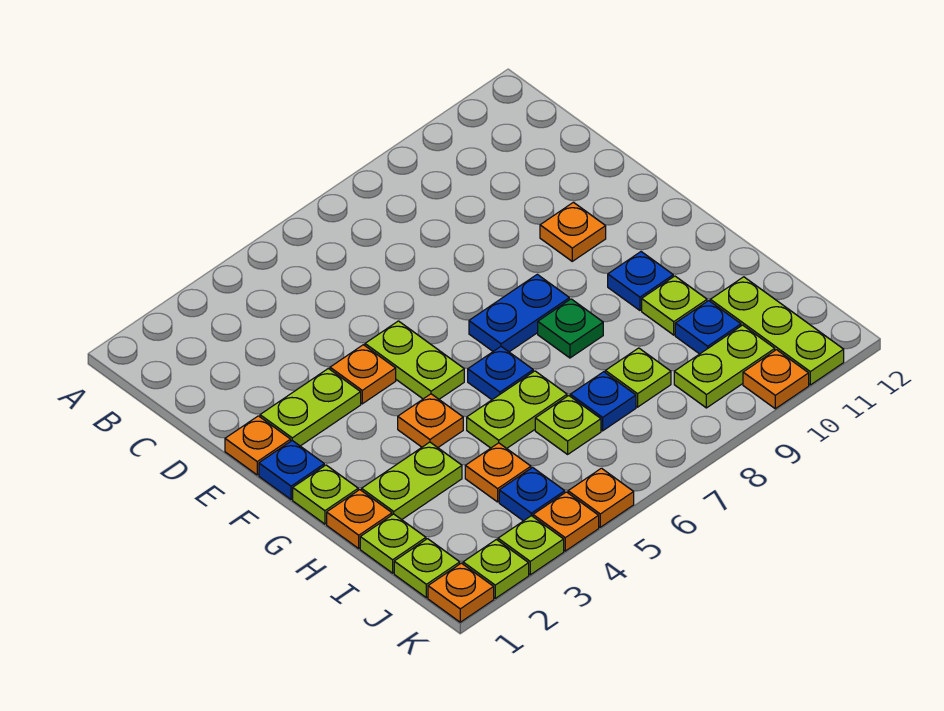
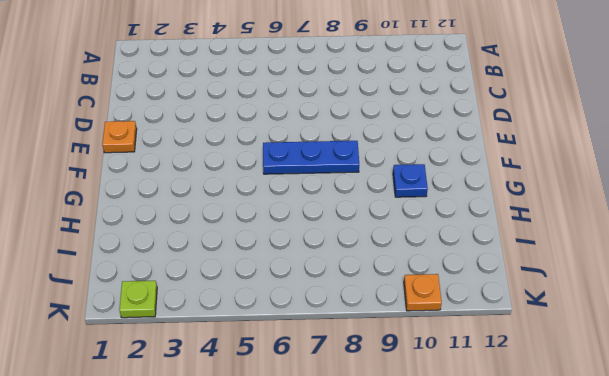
blue plate F6:F8 level 1 -> blue plate F7:F8 level 1
none -> lime plate E2:E3 level 1
none -> orange plate E4 level 1
none -> lime plate E5:F5 level 1
none -> orange plate E10 level 1

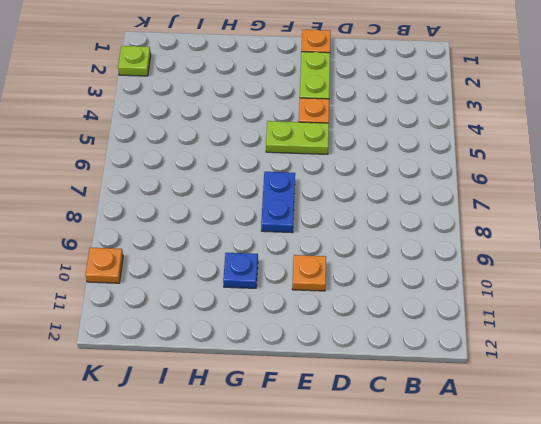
none -> blue plate F1 level 1
none -> lime plate G1 level 1
none -> orange plate G4 level 1
none -> blue plate G6 level 1

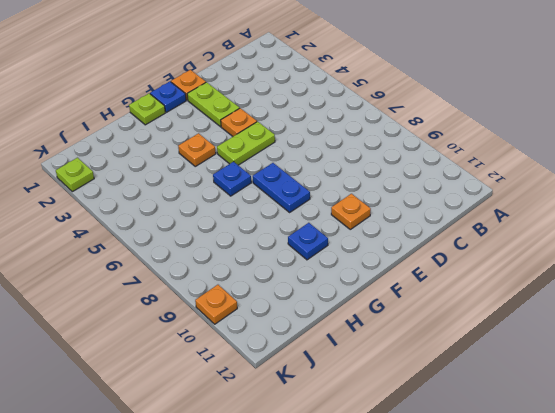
none -> green plate G8 level 1
none -> orange plate H1 level 1
none -> lime plate H2:H3 level 1
none -> lime plate H5:H6 level 1

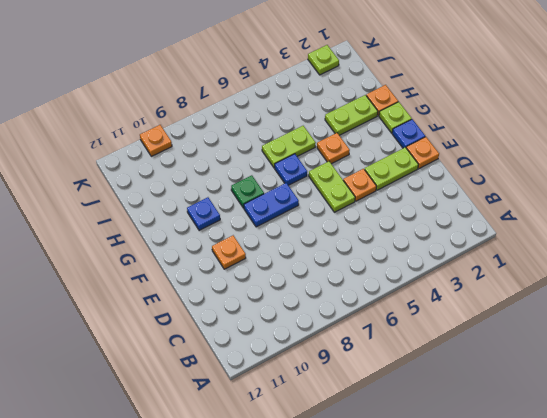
none -> lime plate H10 level 1
none -> lime plate I1 level 1
none -> orange plate I4 level 1
none -> lime plate I6 level 1

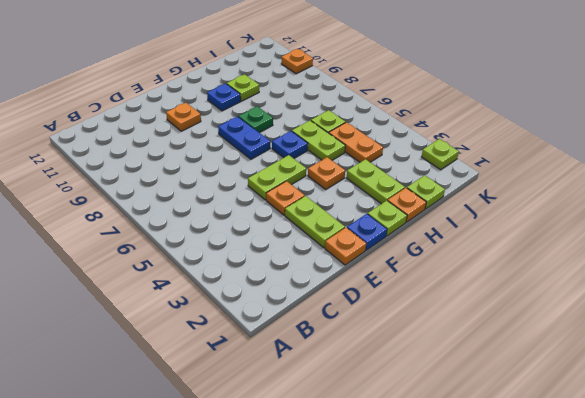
orange plate I4:I5 level 1 -> orange plate I4 level 1
none -> blue plate I7 level 1
none -> lime plate I8 level 1
none -> blue plate I10 level 1
none -> lime plate I11:K11 level 1

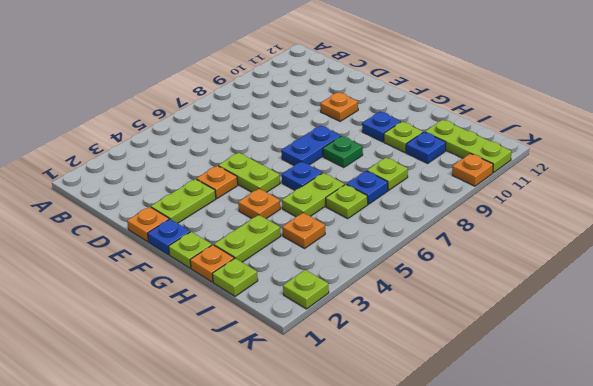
none -> lime plate J1 level 1
none -> blue plate J4 level 1
none -> lime plate J9:J10 level 1
none -> orange plate K1 level 1

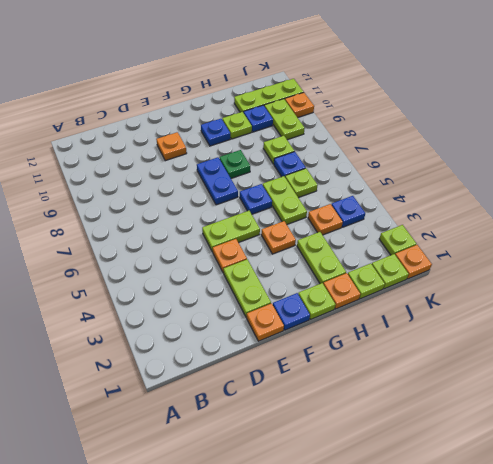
none -> lime plate K3 level 1
none -> orange plate K4 level 1
none -> orange plate K5 level 1

